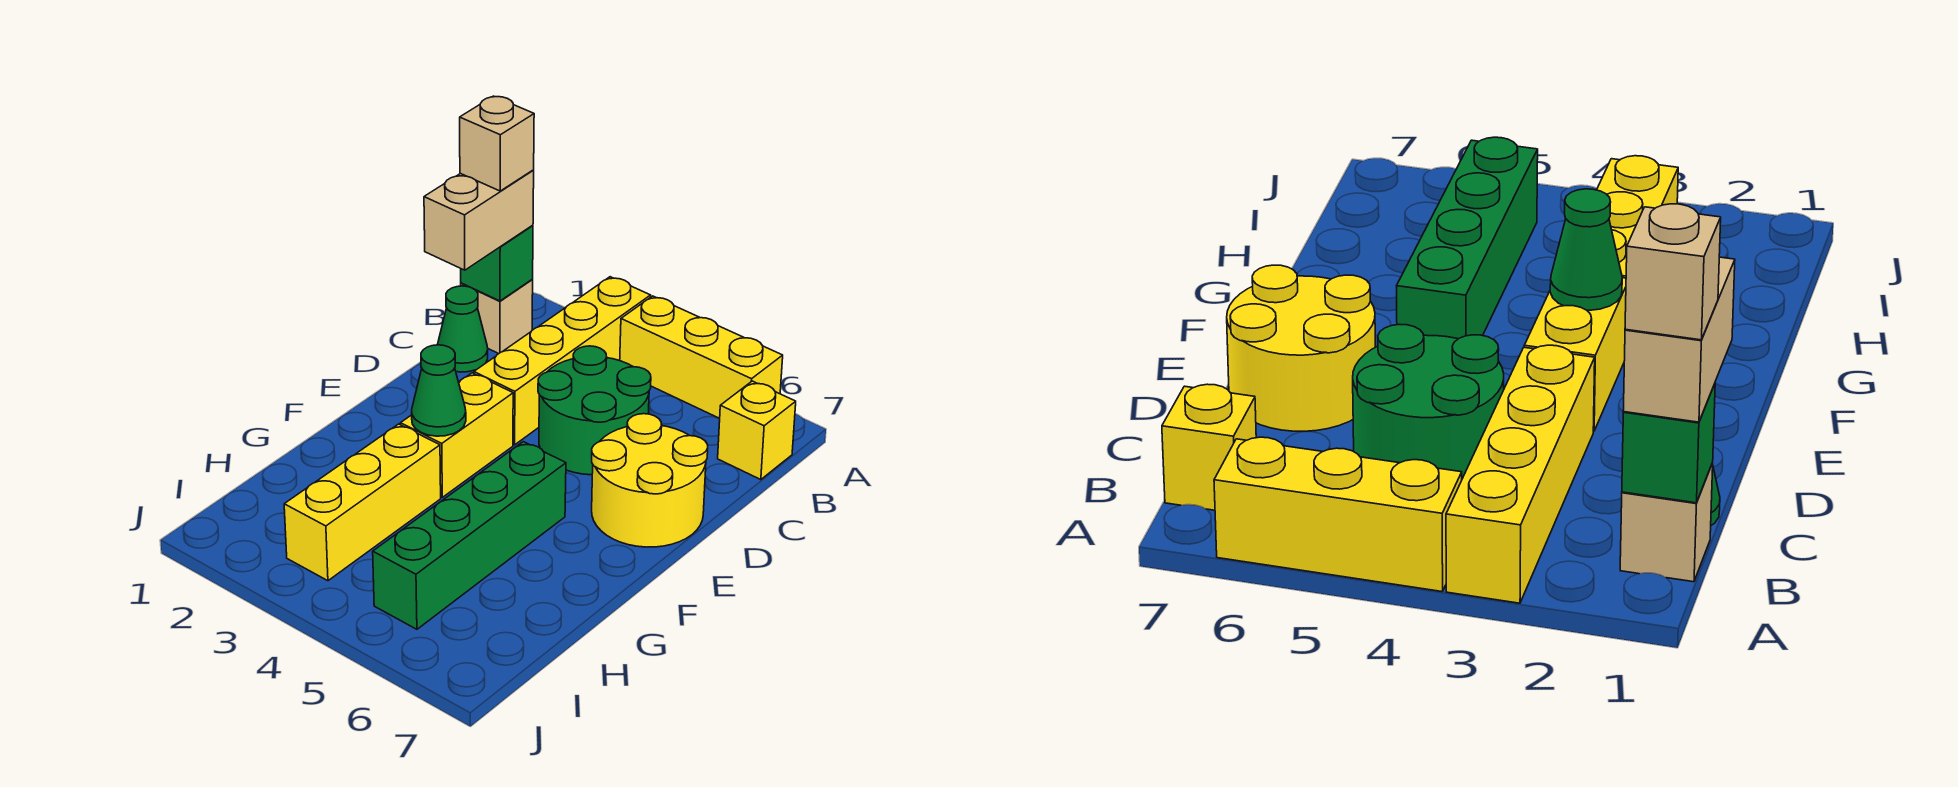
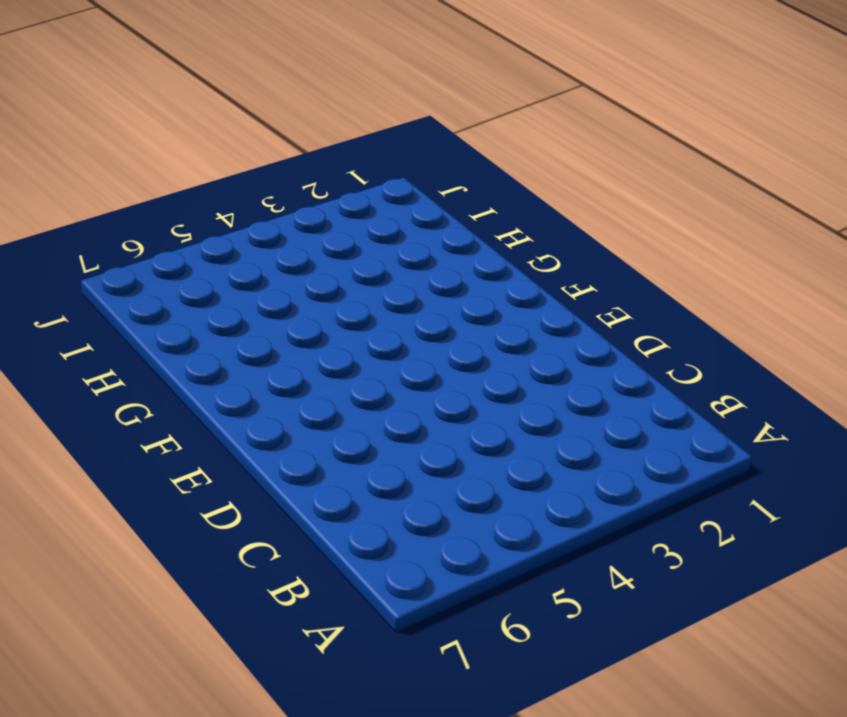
none -> yellow brick A3:D3 level 1
none -> yellow brick A4:A6 level 1
none -> tan brick B1 level 1

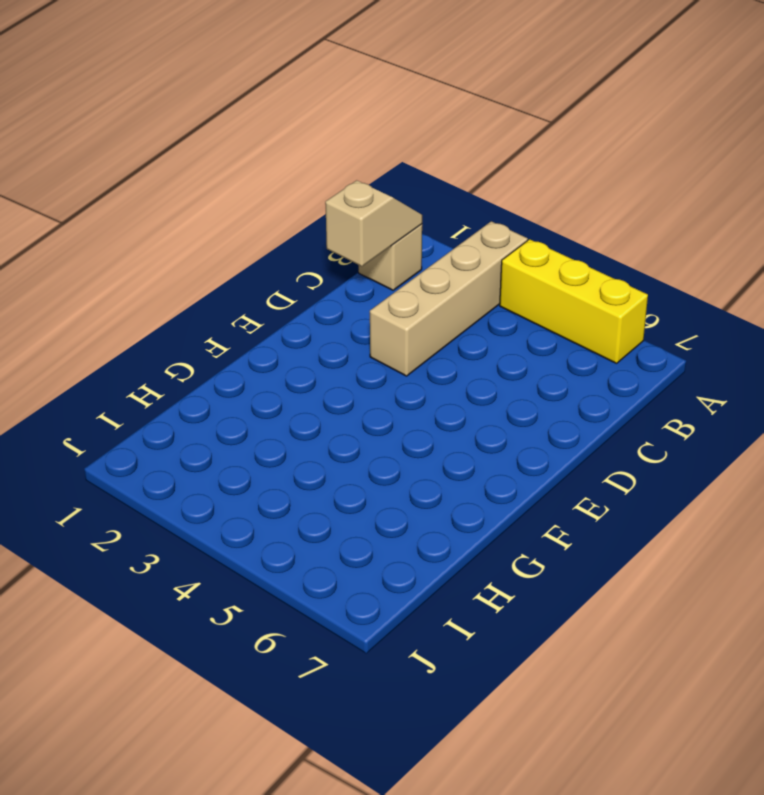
tan brick A3:D3 level 1 -> yellow brick A3:D3 level 1
tan slope B1:C1 level 2 top C -> green brick B1 level 2
none -> yellow brick B7 level 1
none -> green cone C1 level 1
none -> green round brick C4:D5 level 1

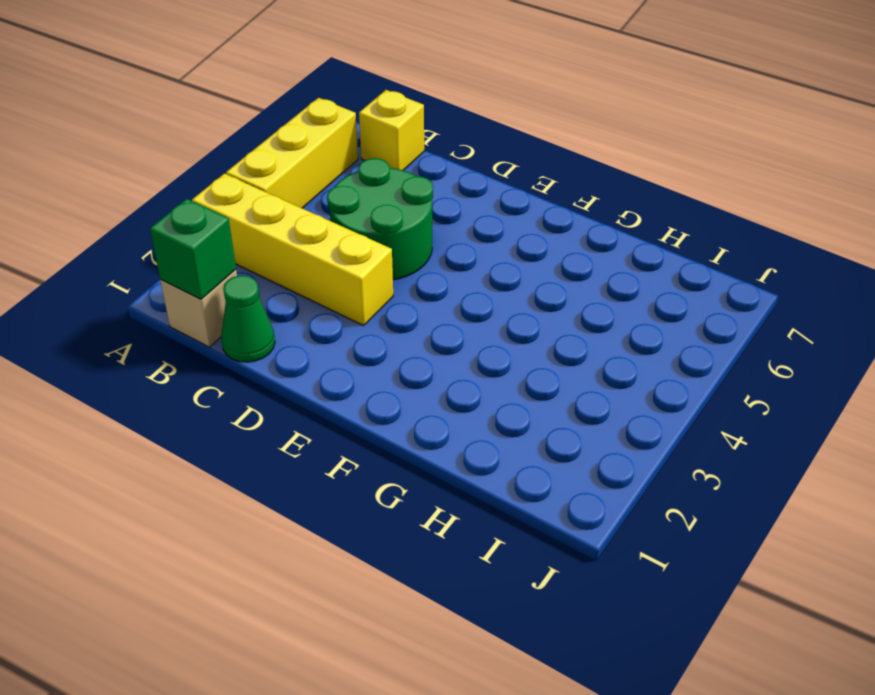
none -> yellow round brick D6:E7 level 1
none -> yellow brick E3:F3 level 1
none -> green brick F5:I5 level 1

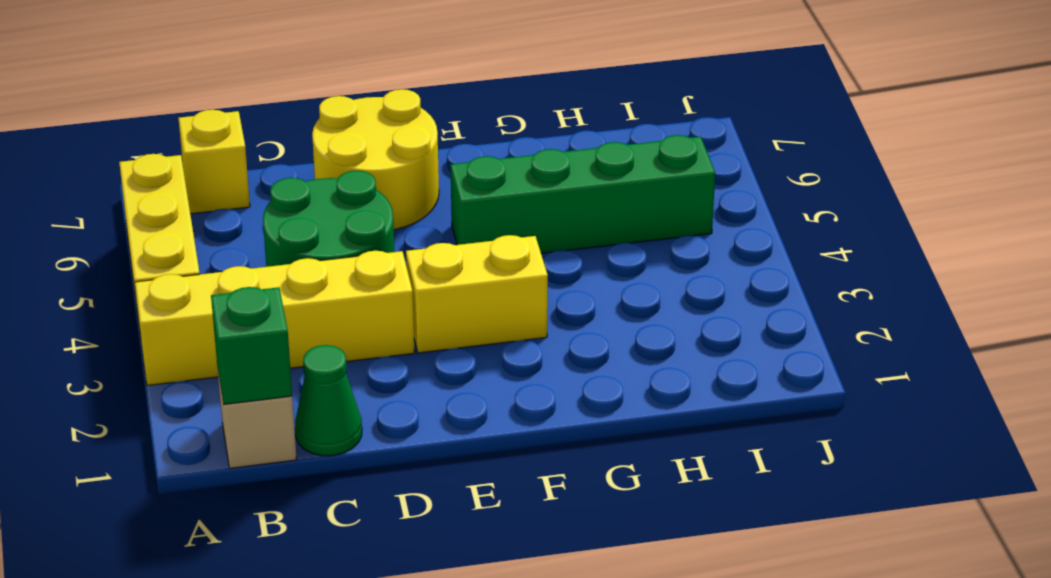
none -> yellow brick G3:I3 level 1
none -> green cone F3 level 2
none -> tan brick B1:C1 level 3

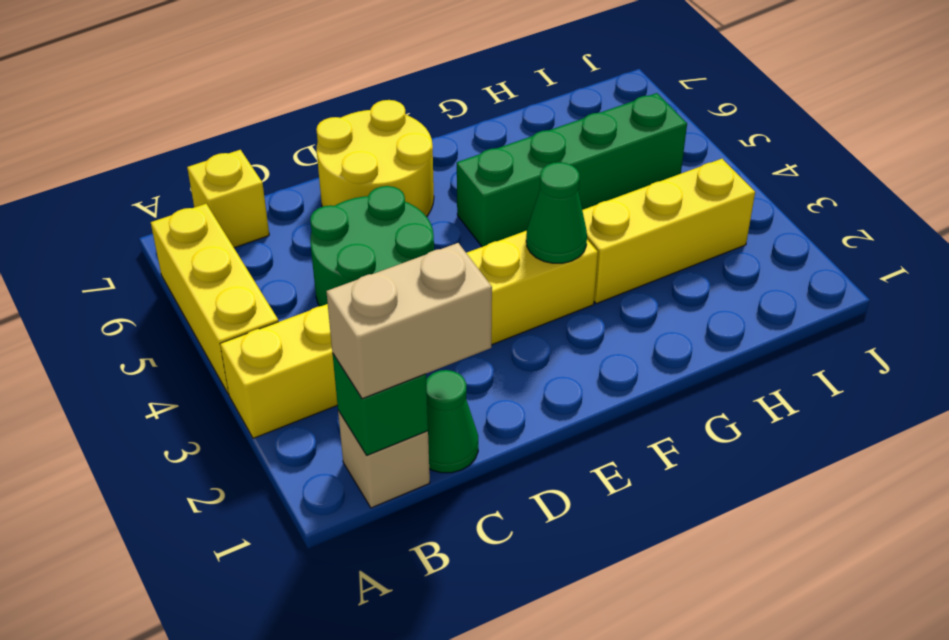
none -> tan brick B1 level 4

